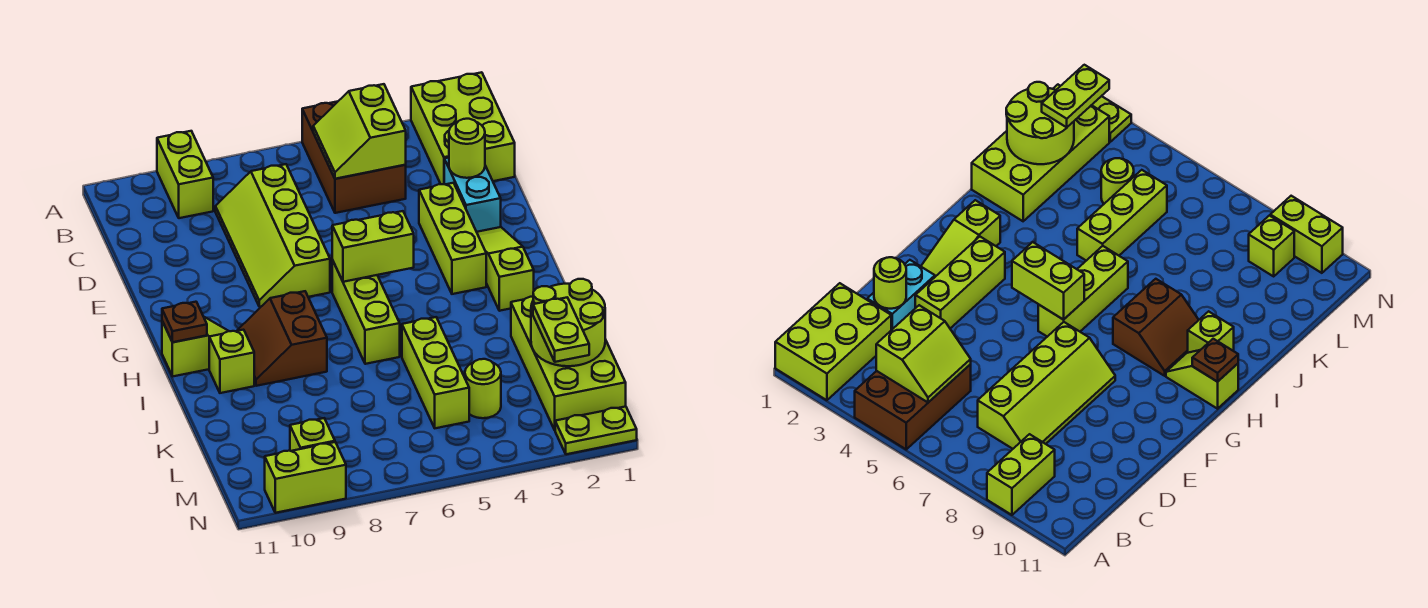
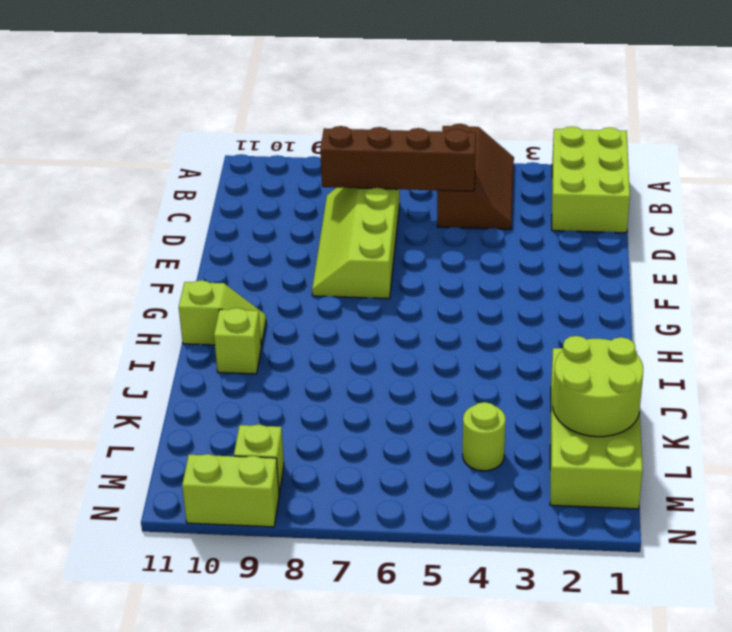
brown slope A4:C5 level 1 top 5 -> brown brick A4:C5 level 1
brown brick C5:C8 level 2 -> lime slope B4:C5 level 2 top 4
none -> lime brick A9:B9 level 1
none -> cyan brick D2:E2 level 1
none -> lime brick E3:G3 level 1

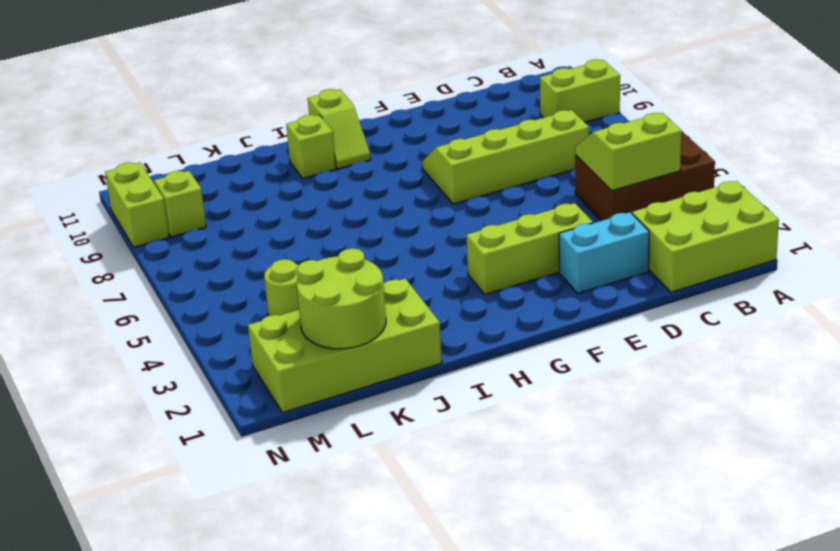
none -> lime slope F2:H2 level 1 top H
none -> lime brick G6:I6 level 1
none -> brown slope H8:I9 level 1 top 8

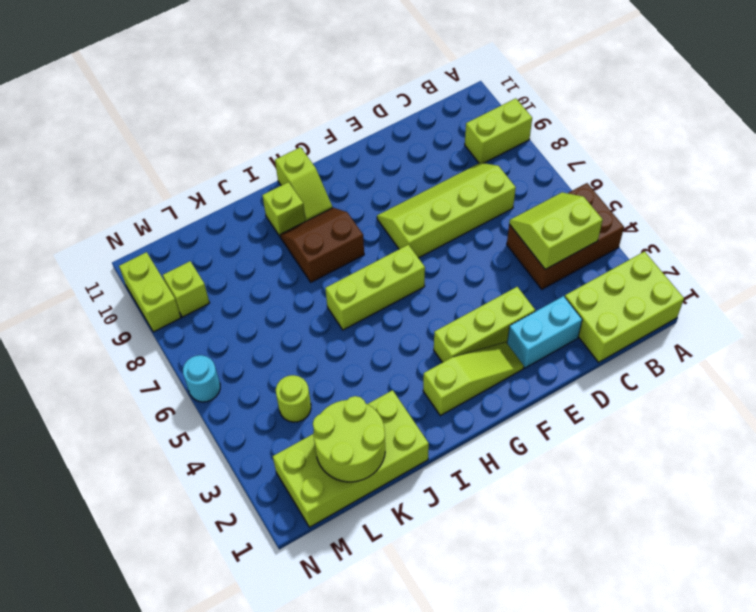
cyan round brick N6 level 1 -> none
none -> lime brick J5:L5 level 1
none -> lime plate N1:N2 level 1
none -> lime round brick D2 level 2

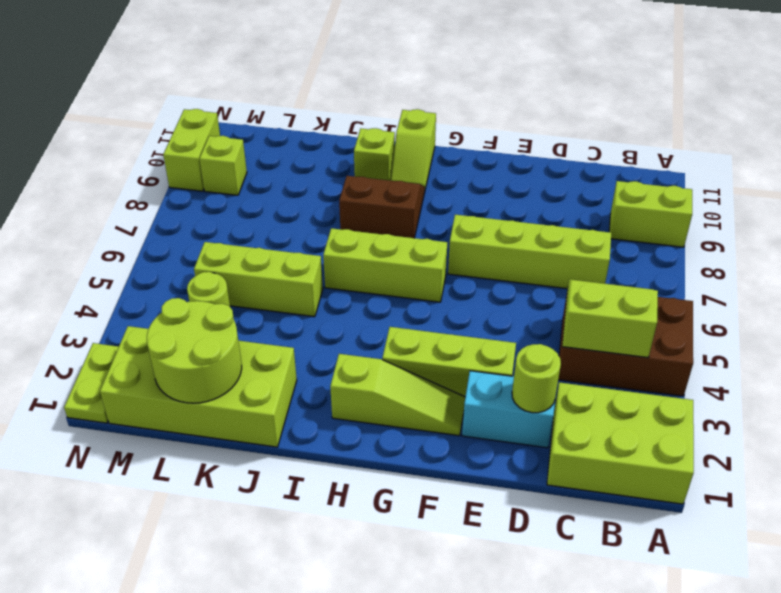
none -> lime brick G5:G6 level 2
none -> brown plate H11 level 2
none -> lime plate L2:M2 level 3

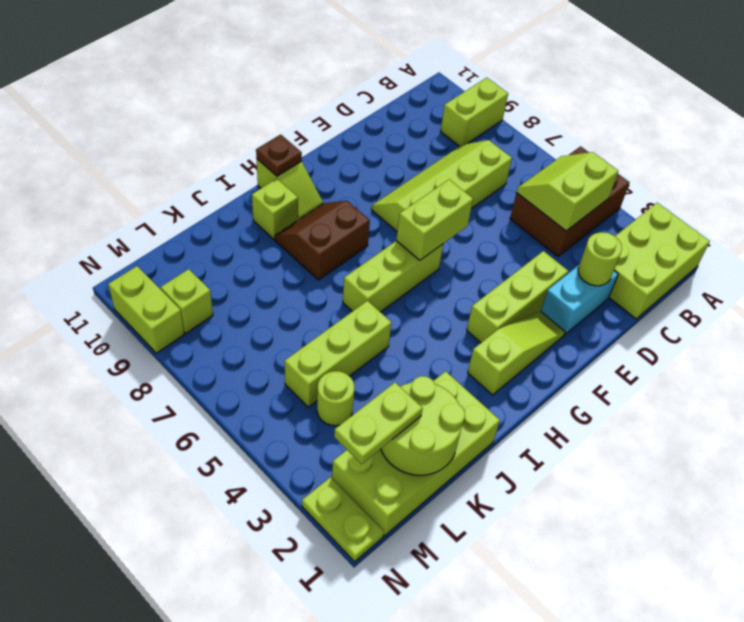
lime brick F6:G6 level 2 -> lime brick G5:G6 level 2

